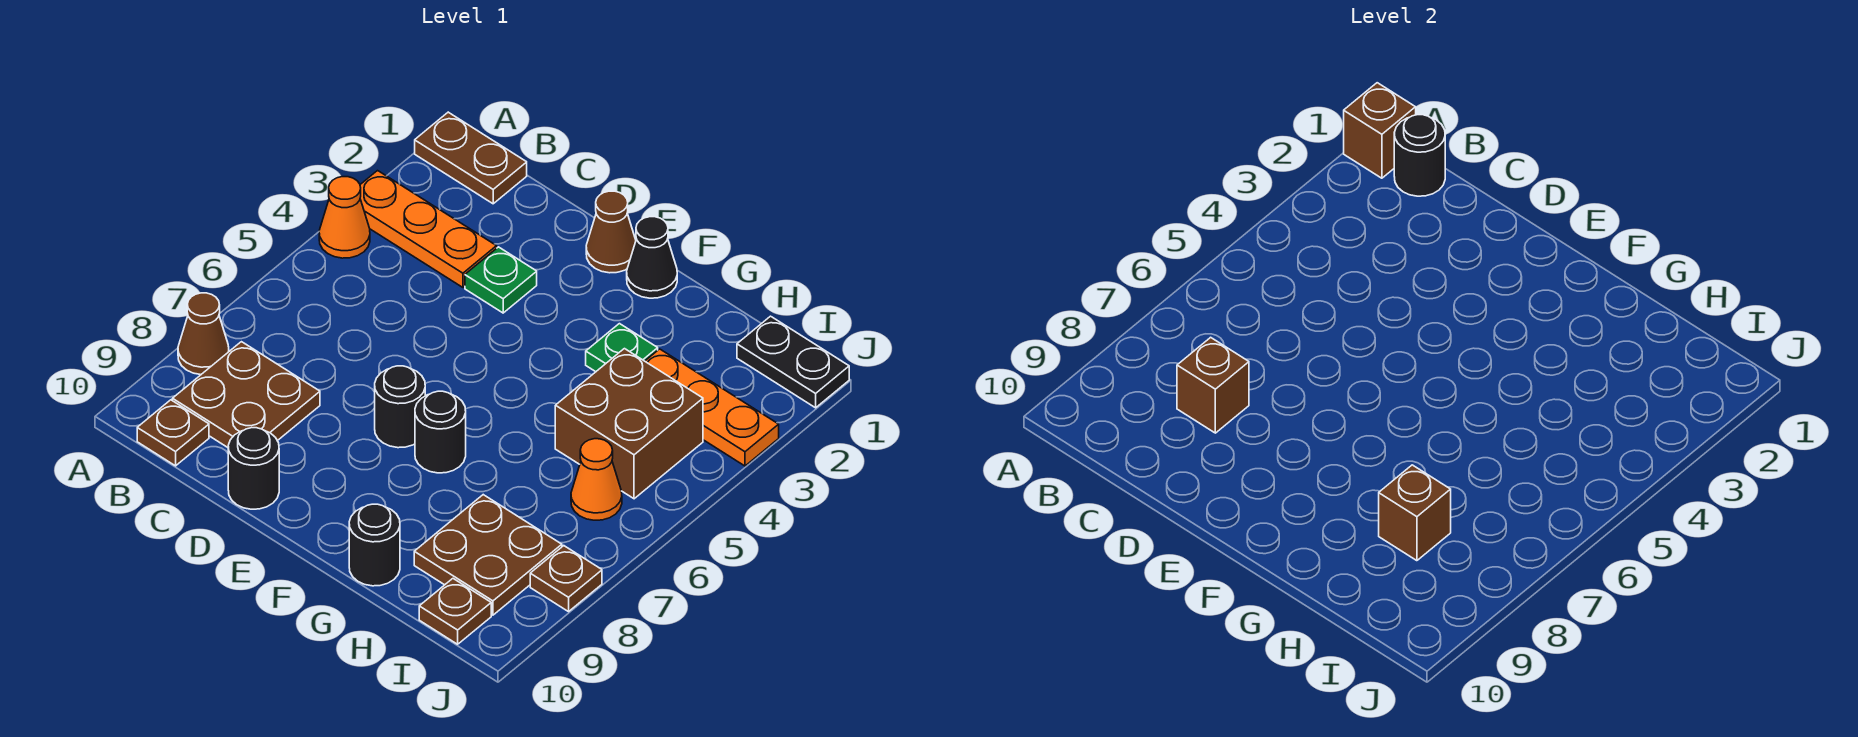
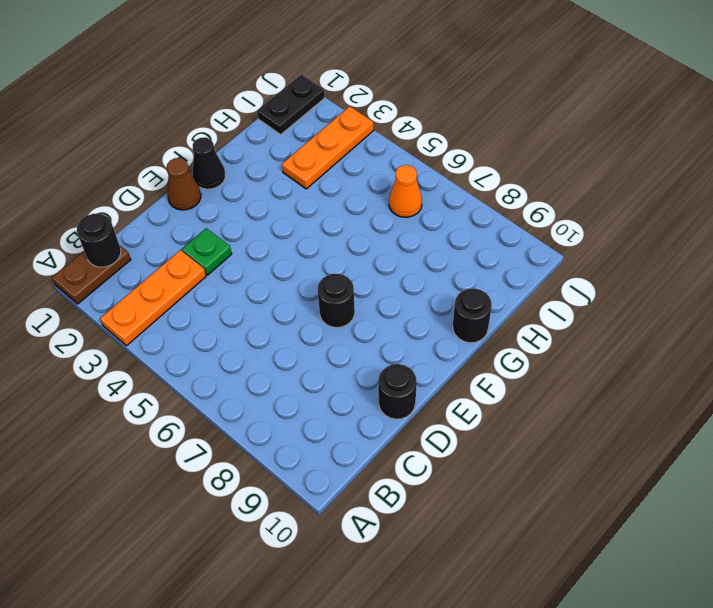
none -> orange cone A4 level 1
none -> brown cone A8 level 1
none -> brown plate B8:C9 level 1

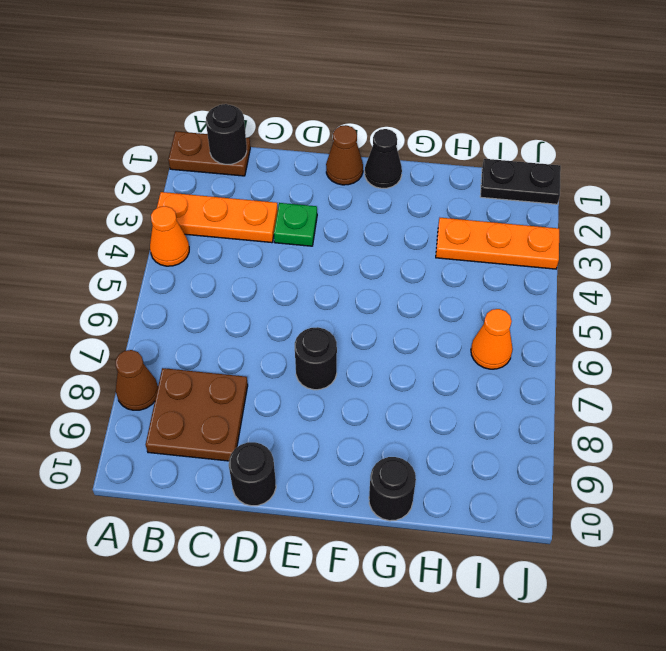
none -> brown plate B10 level 1
none -> black round brick F7 level 1
none -> green plate G3 level 1

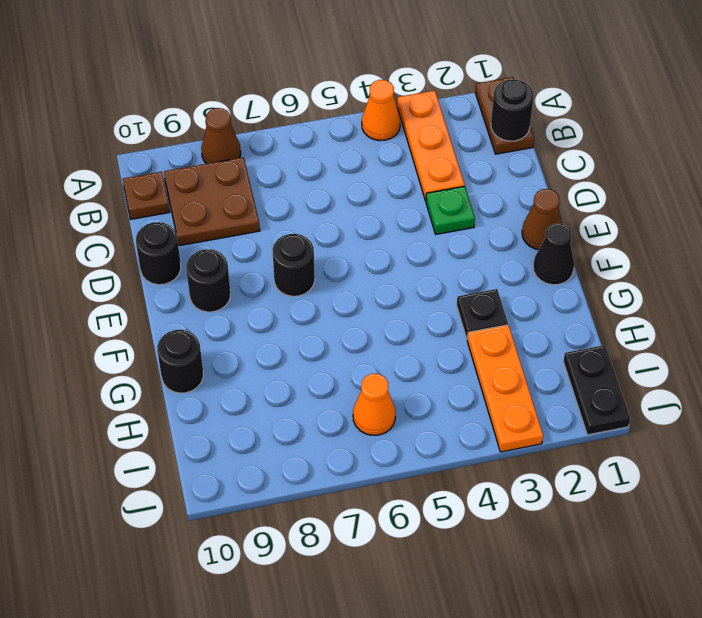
black round brick E9 level 1 -> black round brick F7 level 1
black plate G3 level 1 -> green plate G3 level 1
none -> brown brick H4:I5 level 1
none -> brown plate H8:I9 level 1
none -> brown plate I10 level 1

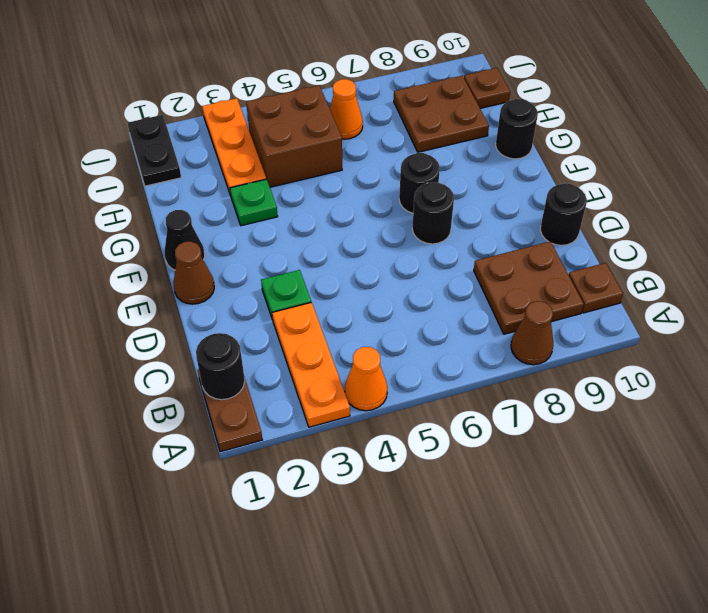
none -> brown plate J8 level 1
none -> brown brick A1 level 2
none -> brown brick C8 level 2

